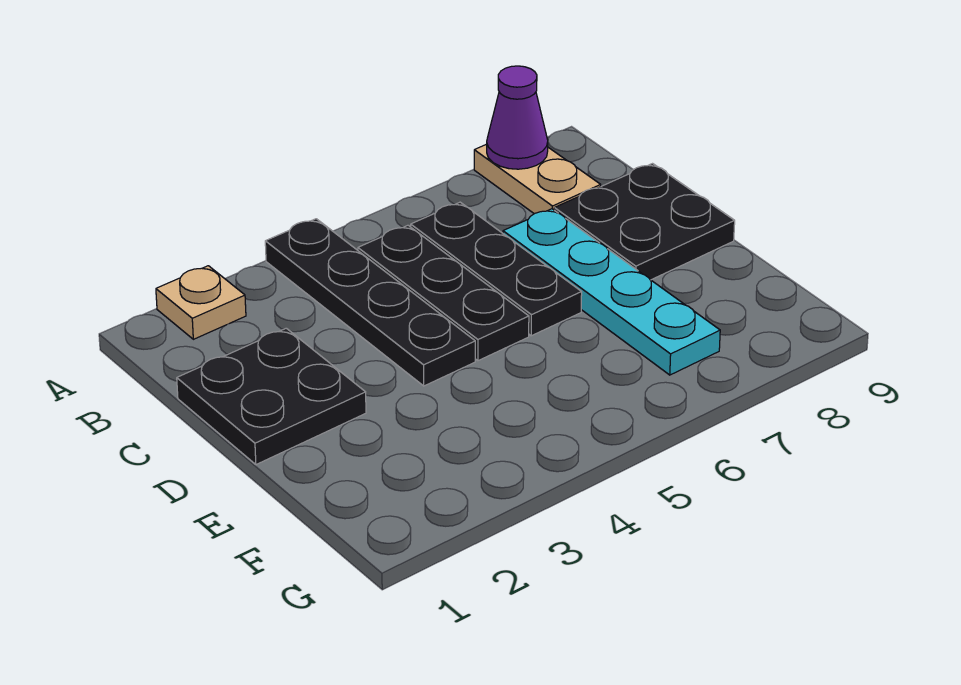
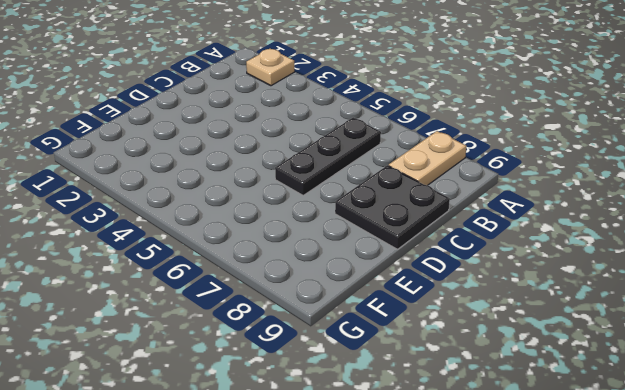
none -> black plate A4:D4 level 1
none -> black plate B5:D5 level 1

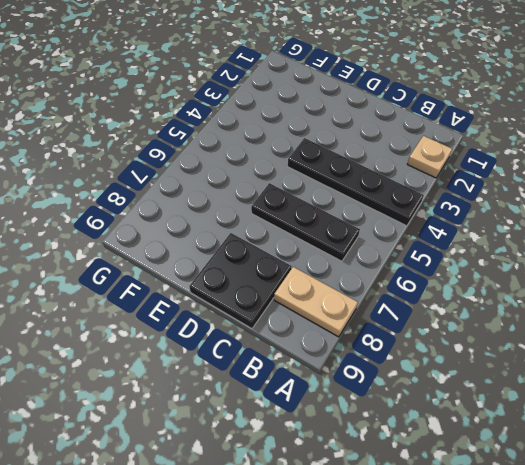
none -> black plate B5:D5 level 1
none -> black plate C1:D2 level 1

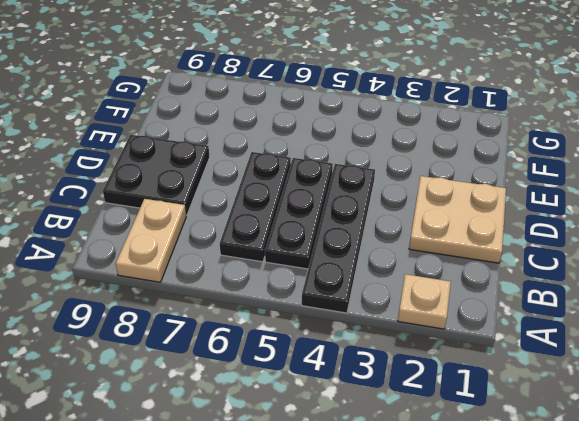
tan plate C1:D2 level 1 -> black plate C1:D2 level 1
none -> cyan plate C7:F7 level 1
none -> purple cone A8 level 2

